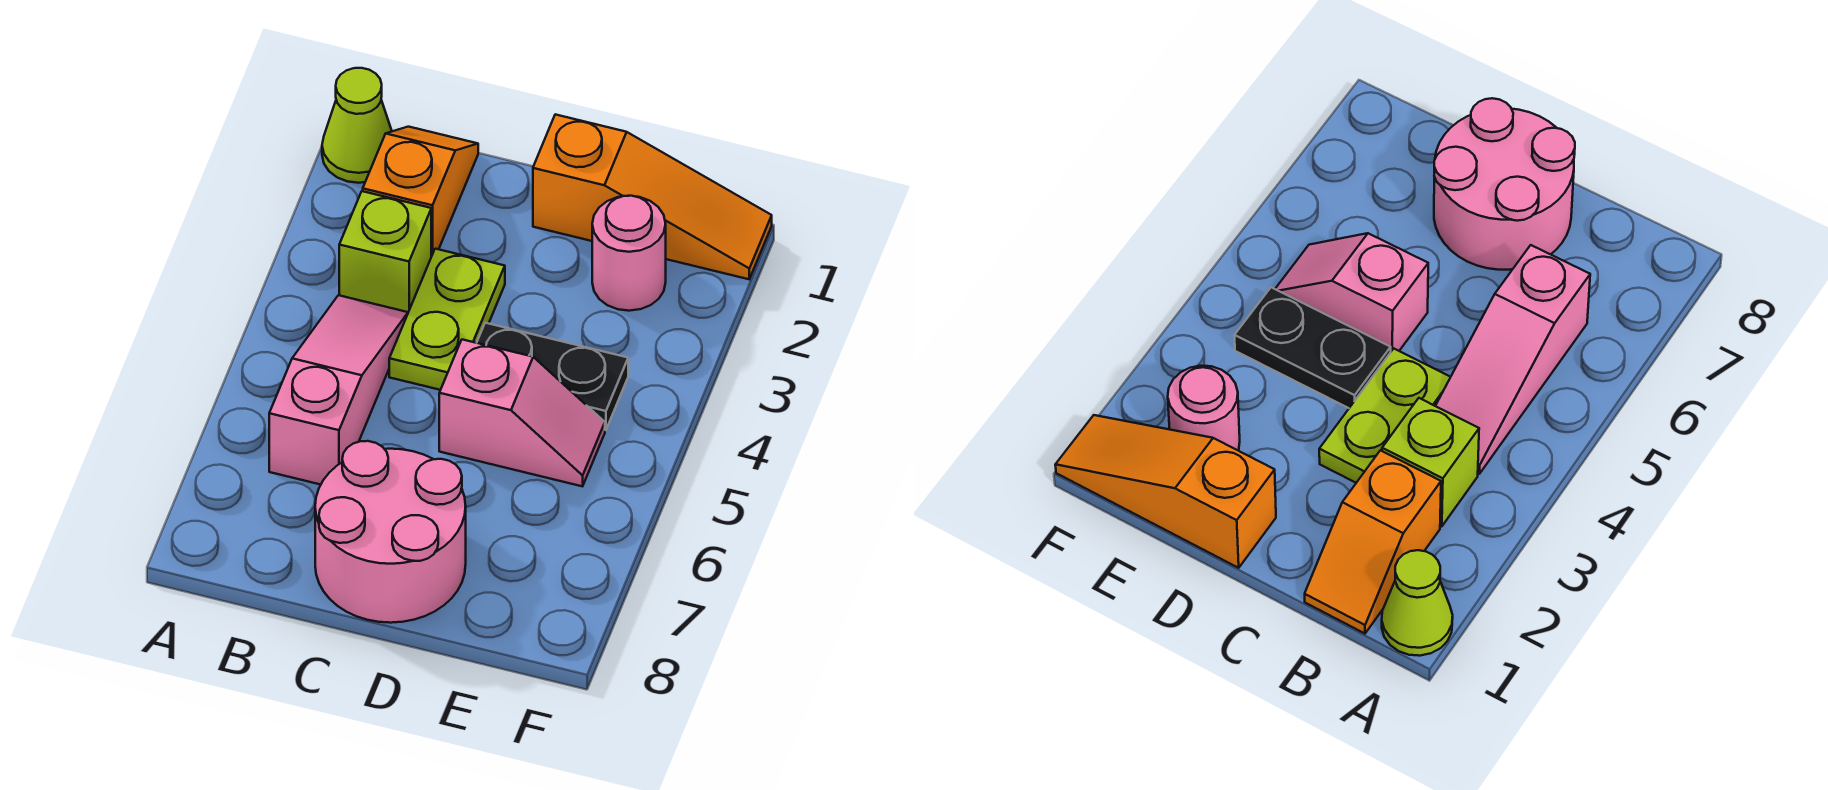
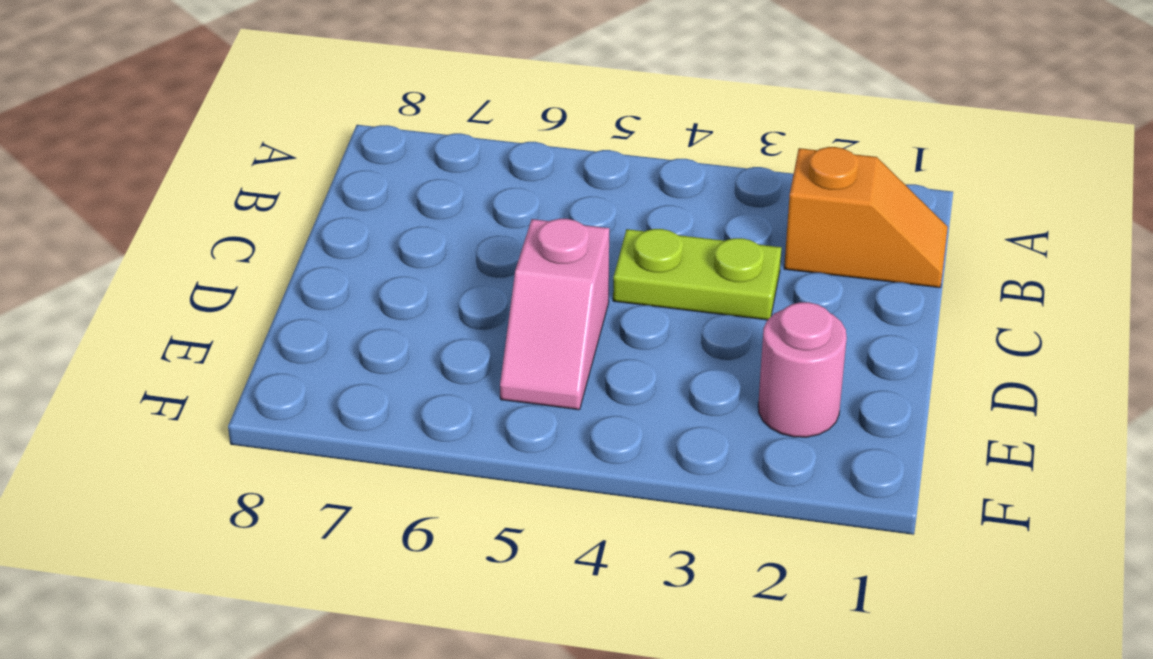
none -> lime cone A1 level 1
none -> lime brick B3 level 1

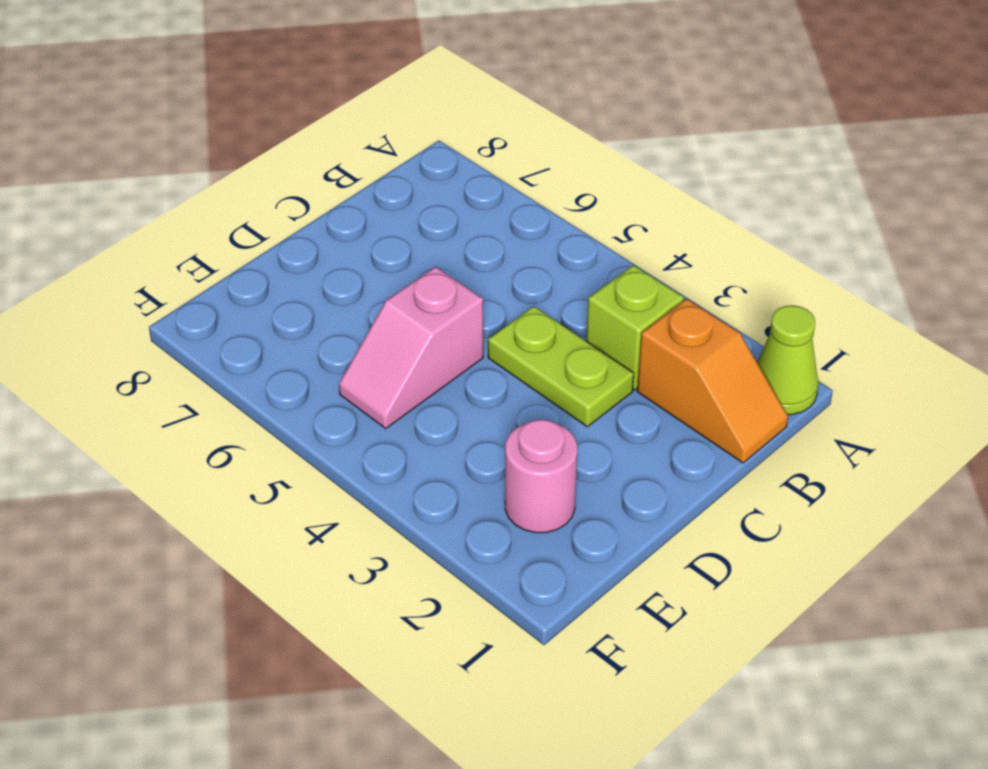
none -> pink slope B4:B6 level 1 top 6
none -> pink round brick C7:D8 level 1

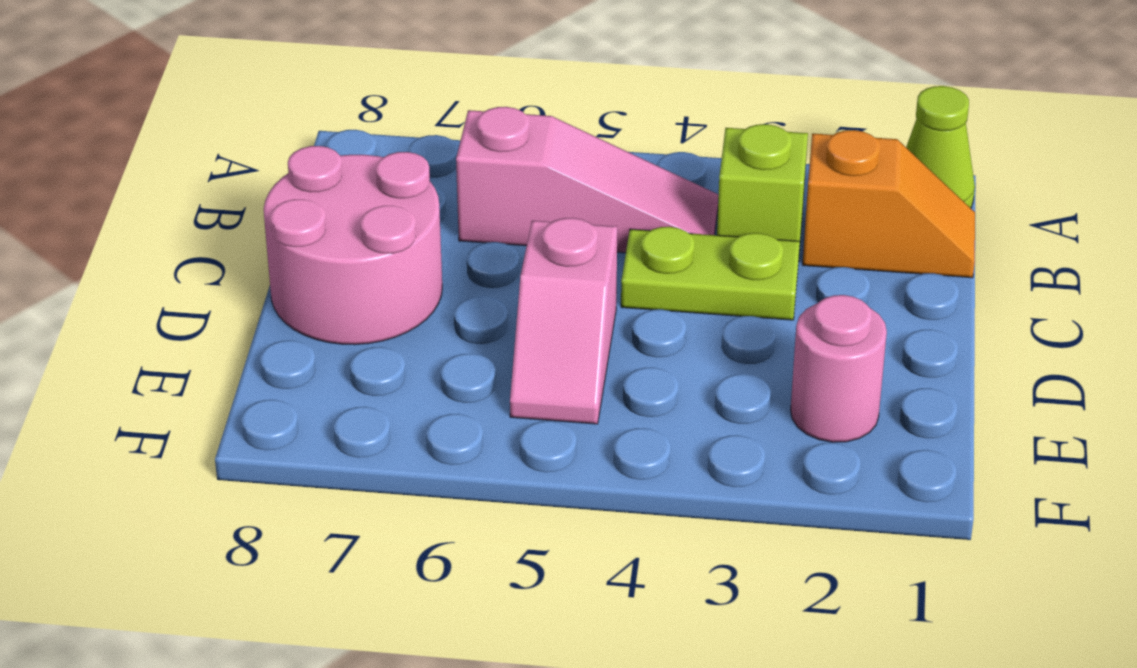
none -> orange slope D1:F1 level 1 top D
none -> black plate D4:E4 level 1

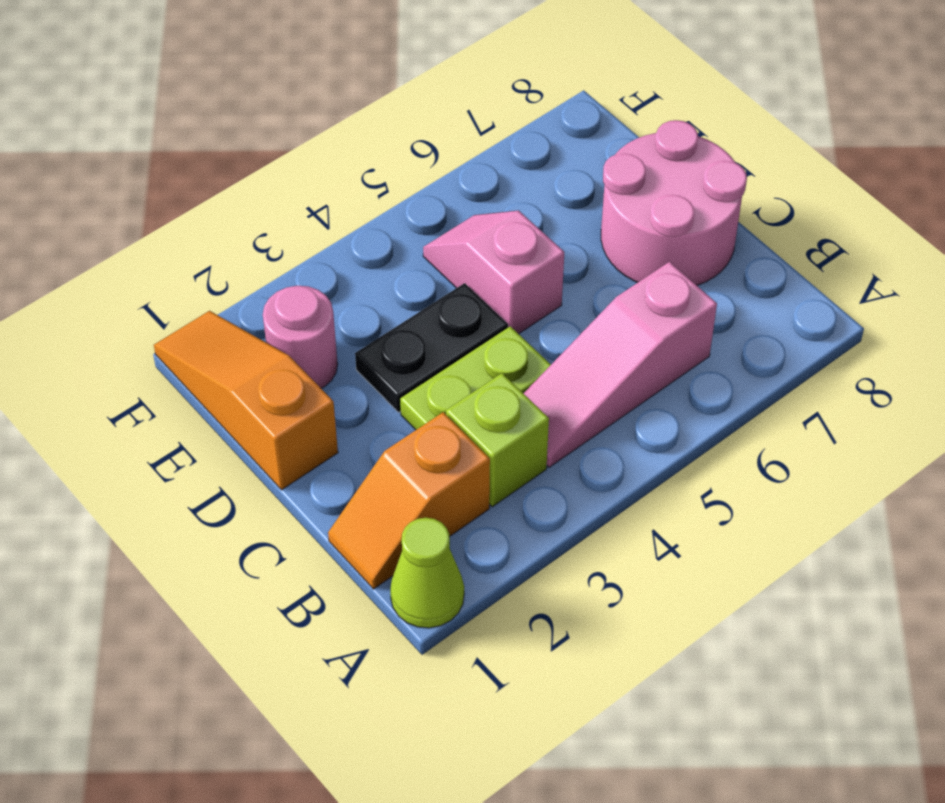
black plate D3:D4 level 1 -> black plate D4:E4 level 1

